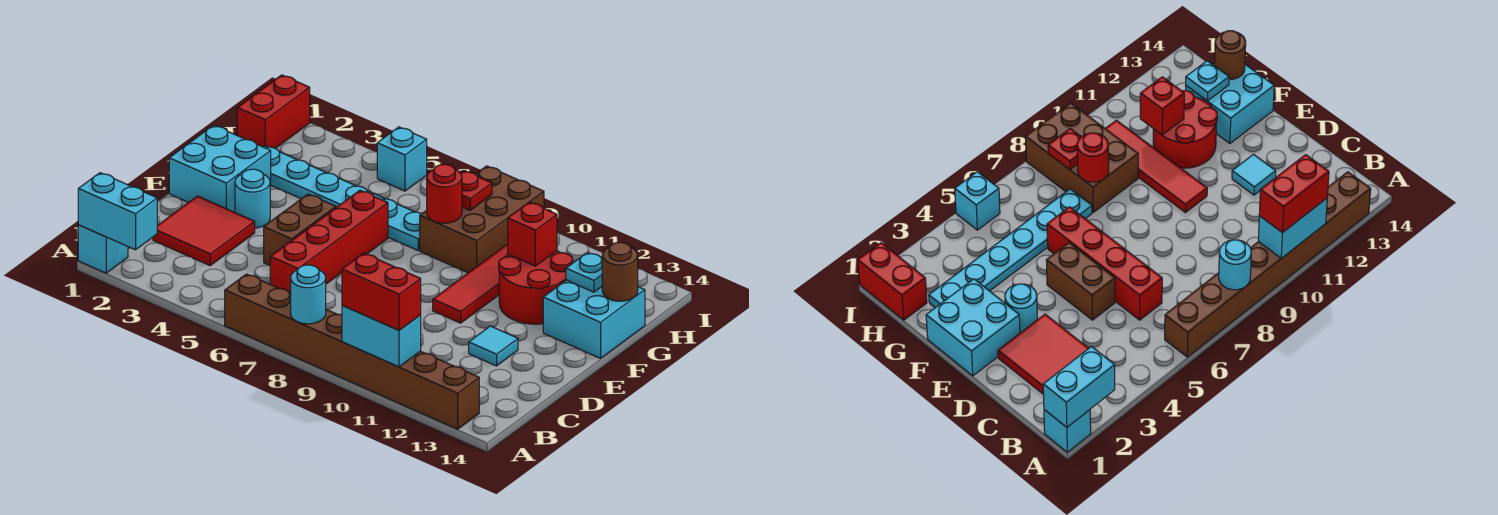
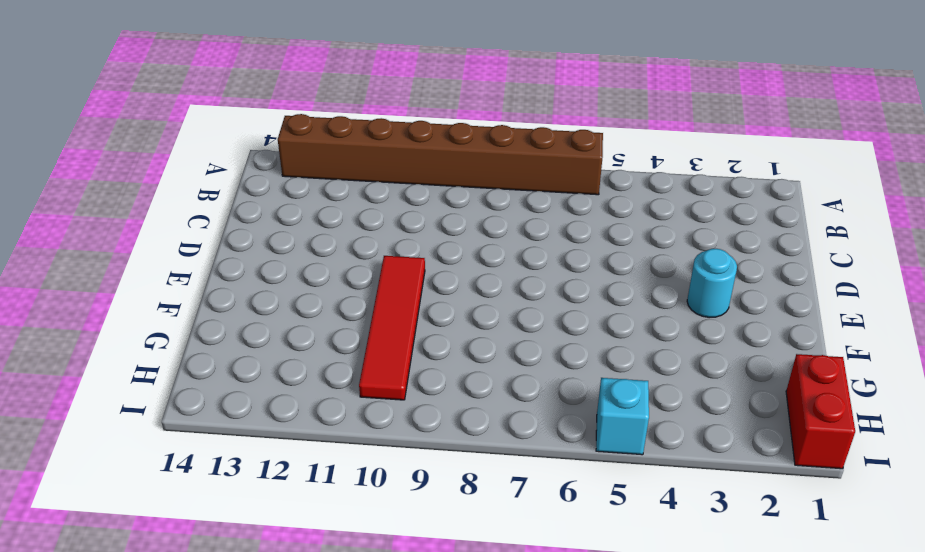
none -> cyan brick A1 level 1
none -> red tile C2:D3 level 1
none -> red brick C6:F6 level 1

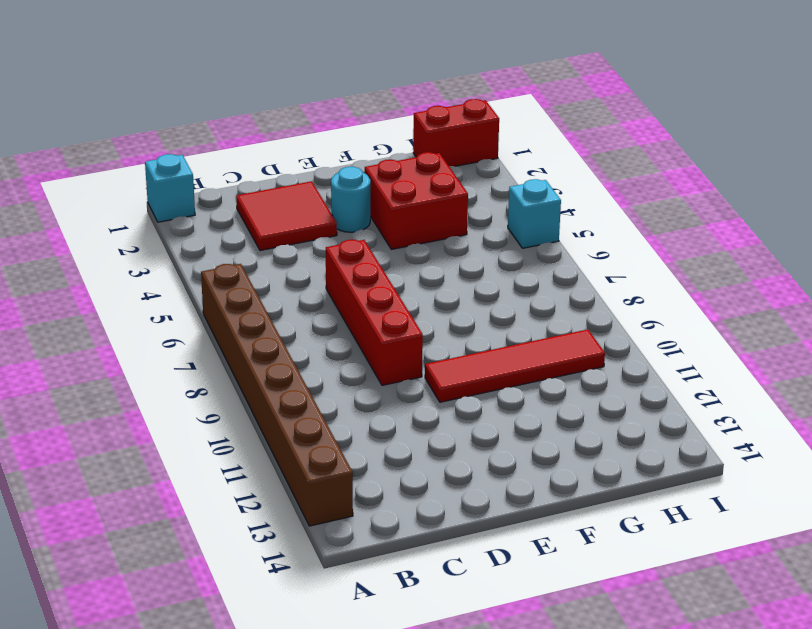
red brick D6:D9 level 1 -> red brick C6:F6 level 1
red brick F3:G4 level 1 -> cyan plate G2:G7 level 1
none -> brown brick D5:E5 level 1
none -> cyan tile D12 level 1
none -> cyan brick E1:F2 level 1

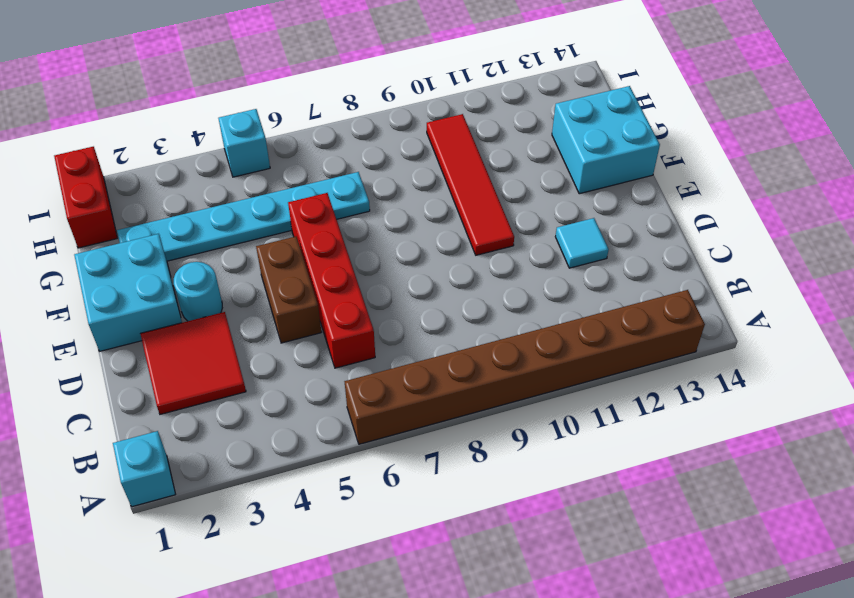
none -> red round brick F11:G12 level 1
none -> brown brick G8:I9 level 1
none -> cyan brick A1:A2 level 2

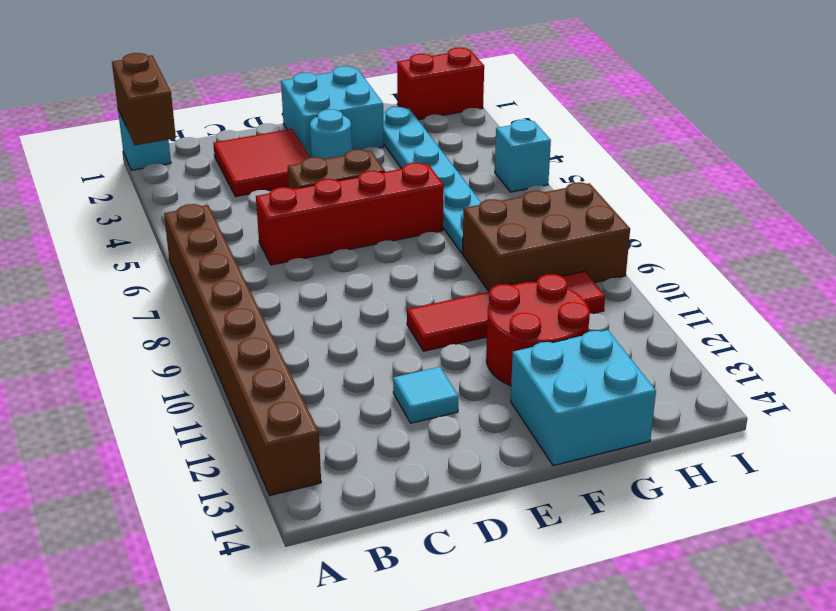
brown brick A1:A2 level 2 -> cyan brick A1:A2 level 2
none -> cyan round brick A8 level 2
none -> cyan brick A10:A11 level 2
none -> red round brick G8 level 2

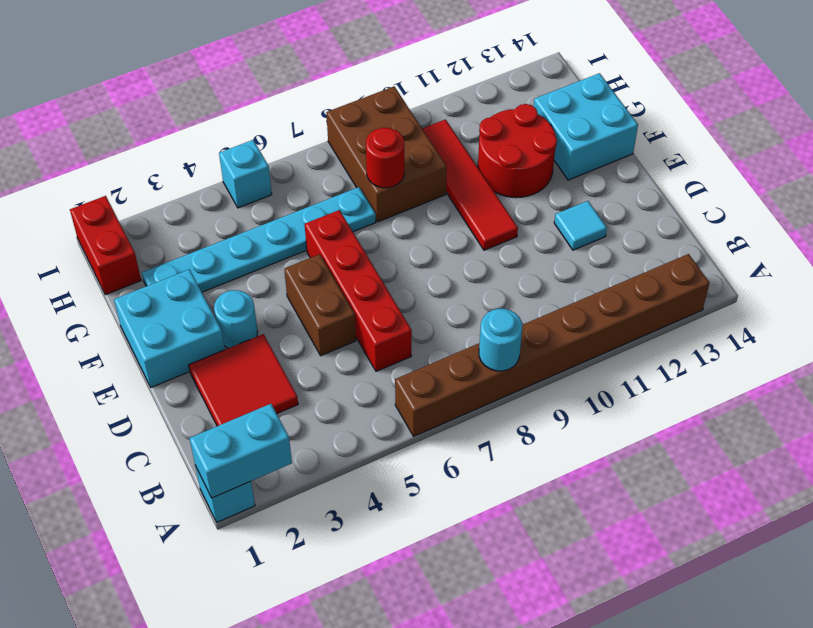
none -> cyan brick A10:A11 level 2
none -> red brick G11 level 2
none -> cyan plate G13 level 2

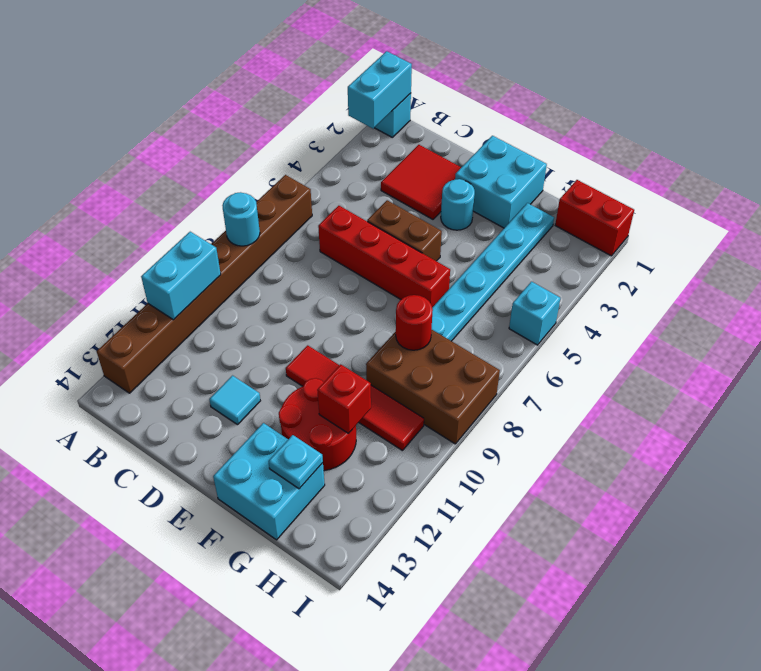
none -> brown round brick G14 level 2
none -> red plate H8 level 2
none -> red brick A10:A11 level 3

